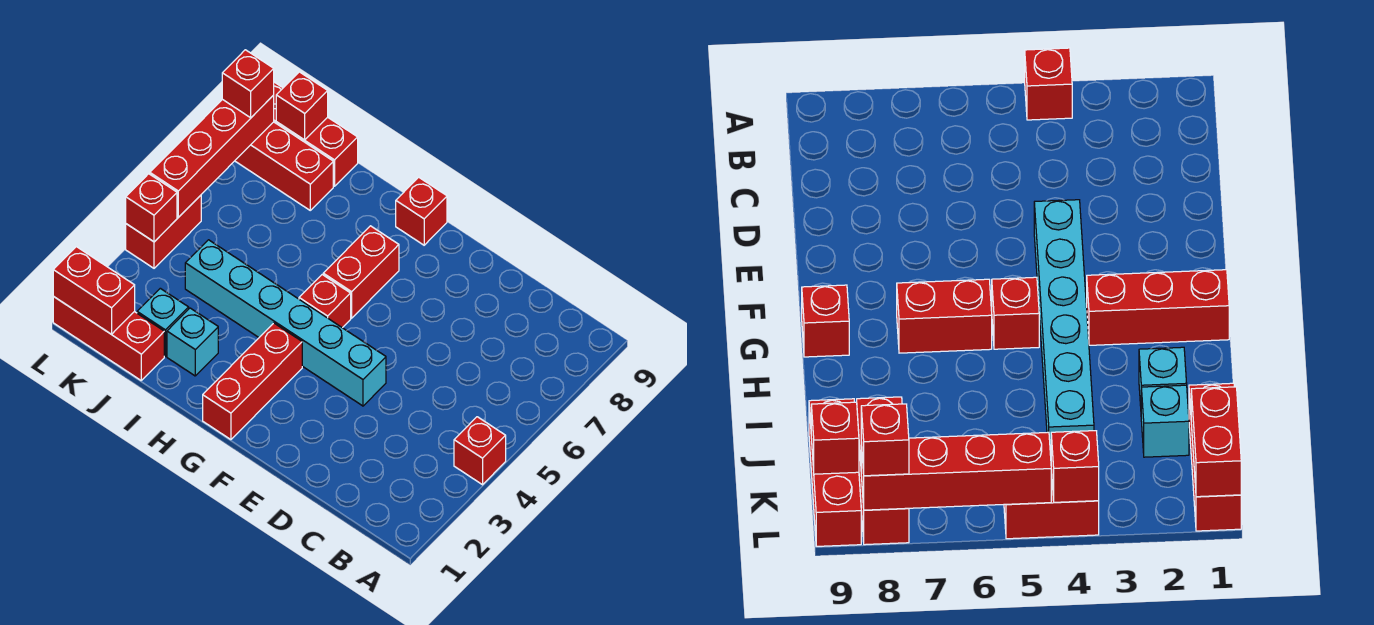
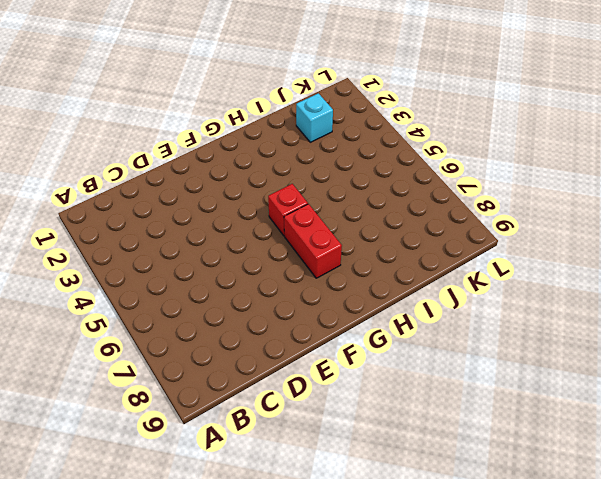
none -> red brick A4 level 1
none -> cyan brick E4:J4 level 1
none -> red brick G1:G3 level 1

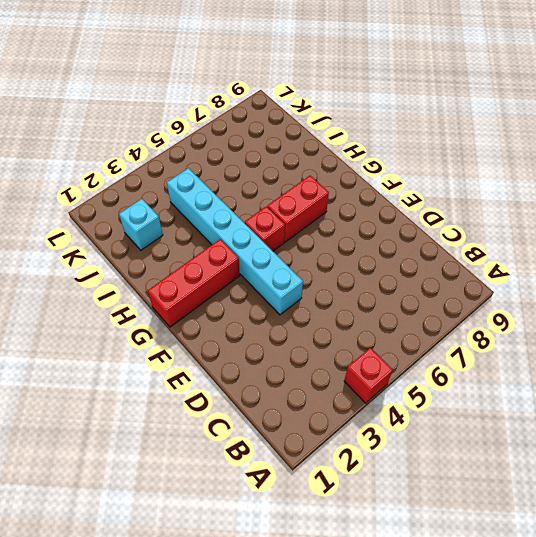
none -> red brick G9 level 1
none -> cyan brick I2 level 1
none -> red brick J1:L1 level 1

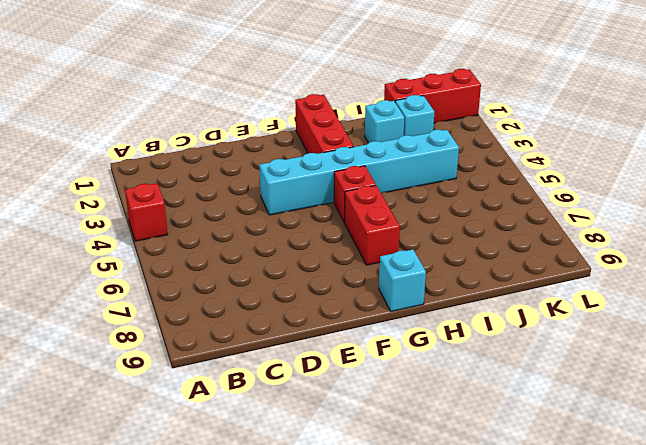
cyan brick G9 level 1 -> red brick G9 level 1
none -> red brick J8:L8 level 1
none -> red brick J9:L9 level 1
none -> red brick L4:L5 level 1

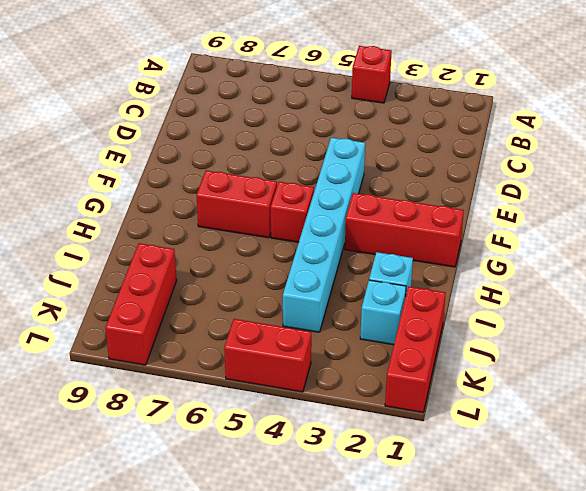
none -> red brick G9 level 1
none -> red brick J9:L9 level 1
none -> red brick K1:L1 level 2

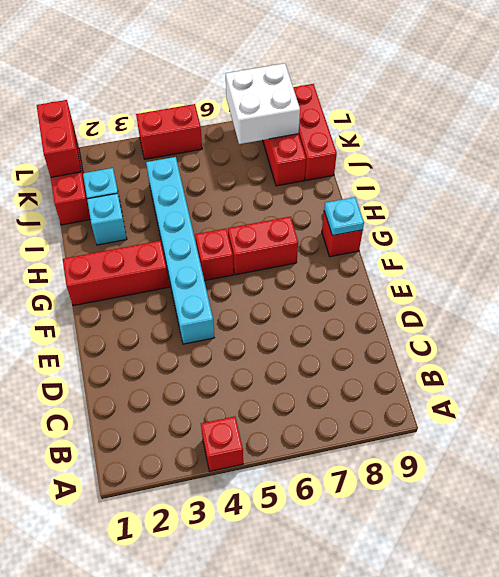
cyan plate G9 level 2 -> none
white brick K7:L8 level 2 -> red brick L5:L8 level 2
none -> red brick K9 level 2
none -> red brick L4 level 2
none -> red brick L8 level 3

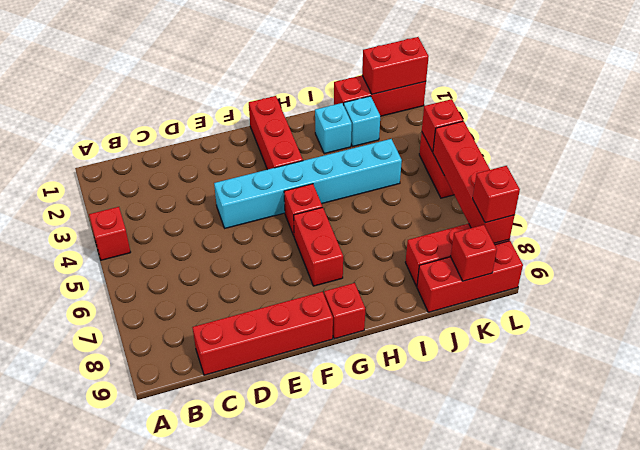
red brick C9:F9 level 1 -> none

